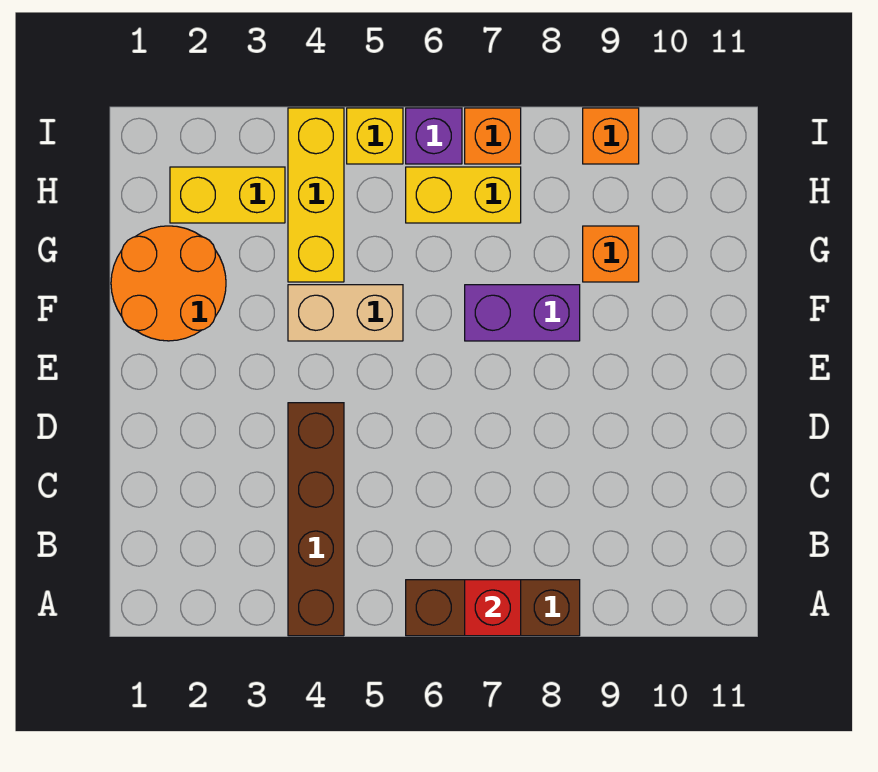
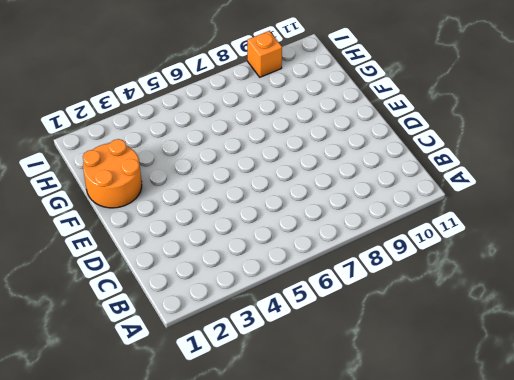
none -> brown brick A4:D4 level 1
none -> brown brick A6:A8 level 1
none -> tan brick F4:F5 level 1

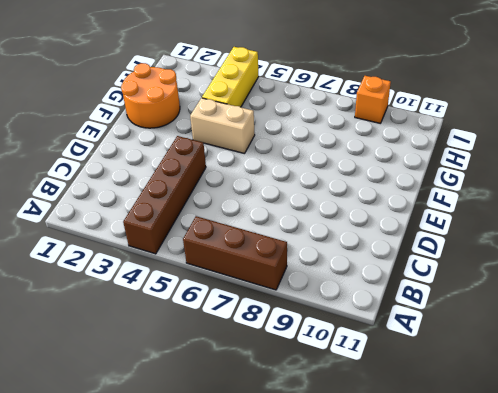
none -> purple brick F7:F8 level 1
none -> orange brick G9 level 1
none -> yellow brick H2:H3 level 1

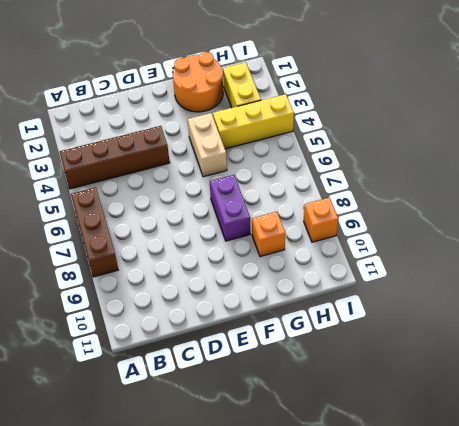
none -> yellow brick H6:H7 level 1
none -> yellow brick I5 level 1
none -> purple brick I6 level 1

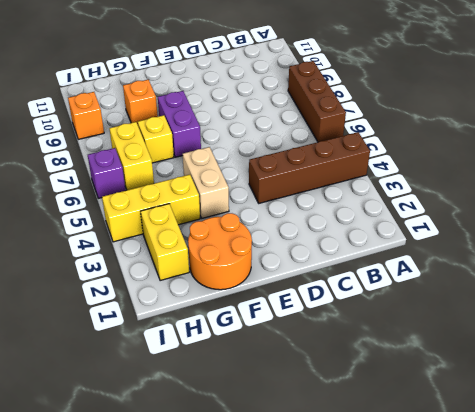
yellow brick G7 level 1 -> yellow brick I5 level 1
none -> orange brick I7 level 1
none -> red brick A7 level 2

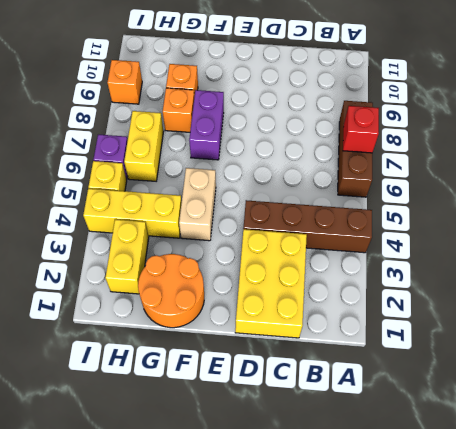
yellow brick C1:D3 level 1 -> none
orange brick G8 level 1 -> orange brick I7 level 1

